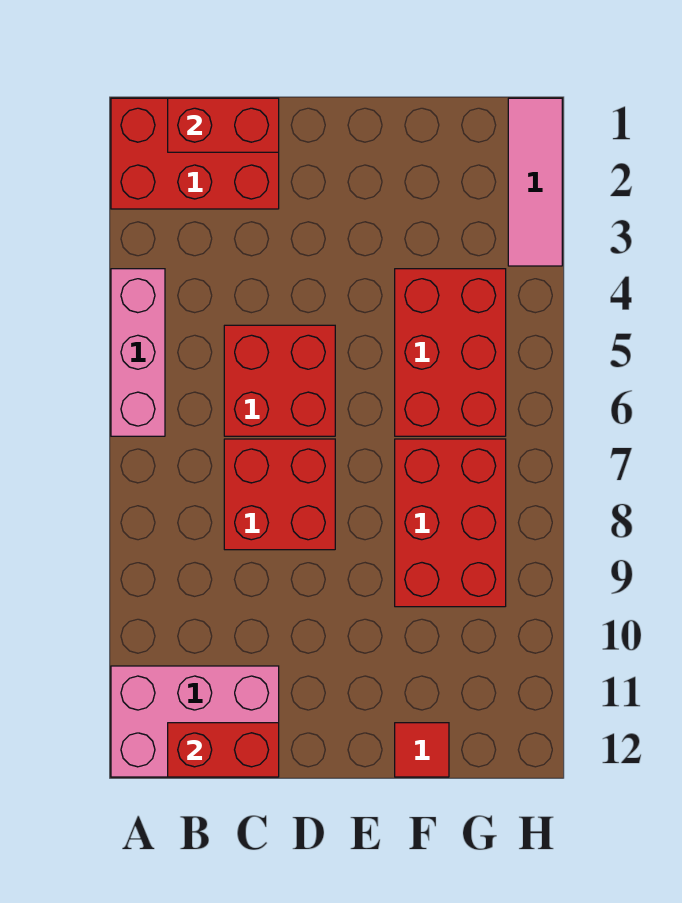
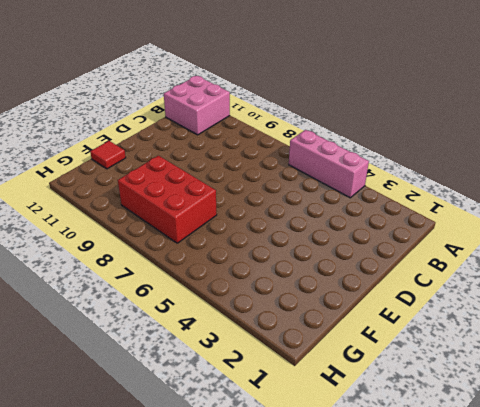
pink brick A11:B12 level 1 -> pink brick A11:C12 level 1
none -> red brick A1:C2 level 1
none -> red brick C5:D6 level 1

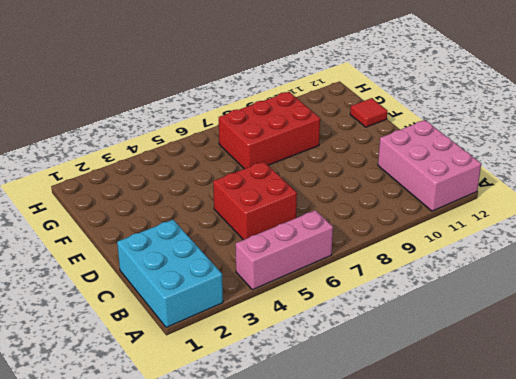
cyan brick A1:C2 level 1 -> red brick A1:C2 level 1
none -> red brick C7:D8 level 1
none -> red brick F4:G6 level 1

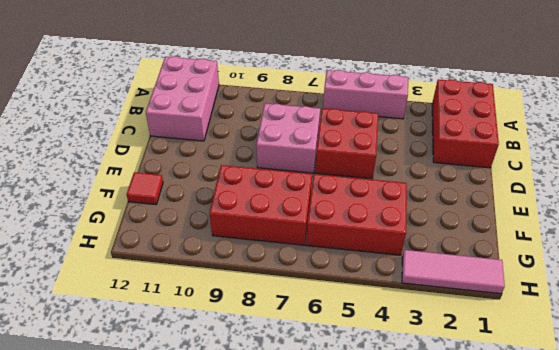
pink brick C7:D8 level 1 -> red brick C7:D8 level 1
none -> red brick B1:C1 level 2
none -> red brick B12:C12 level 2

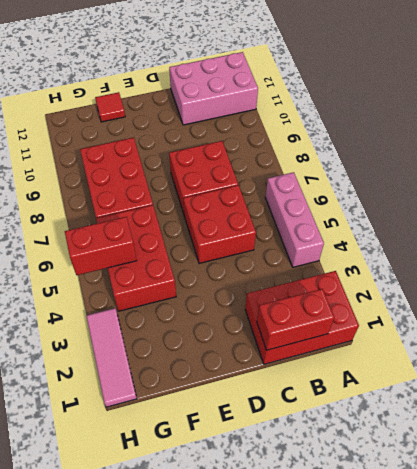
red brick G5:H5 level 2 -> red brick B12:C12 level 2

